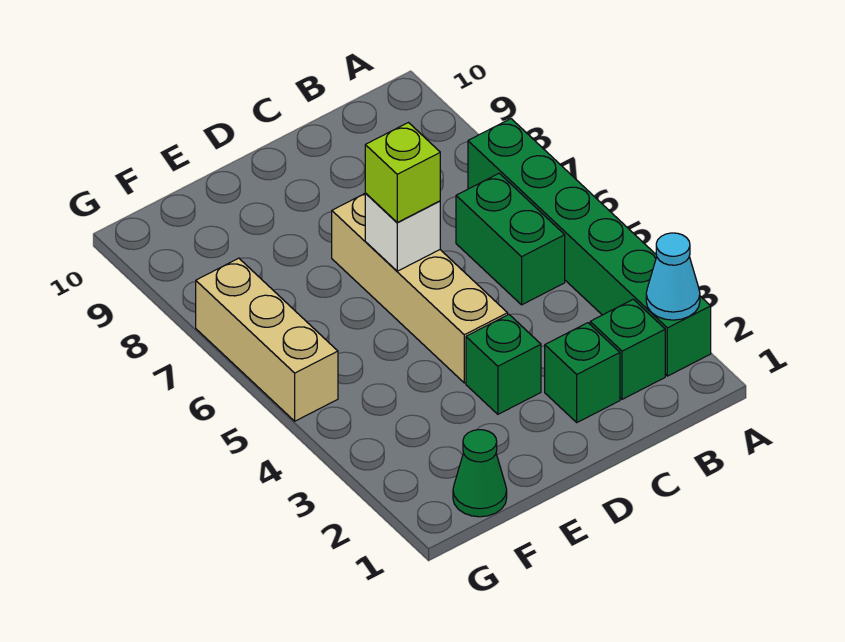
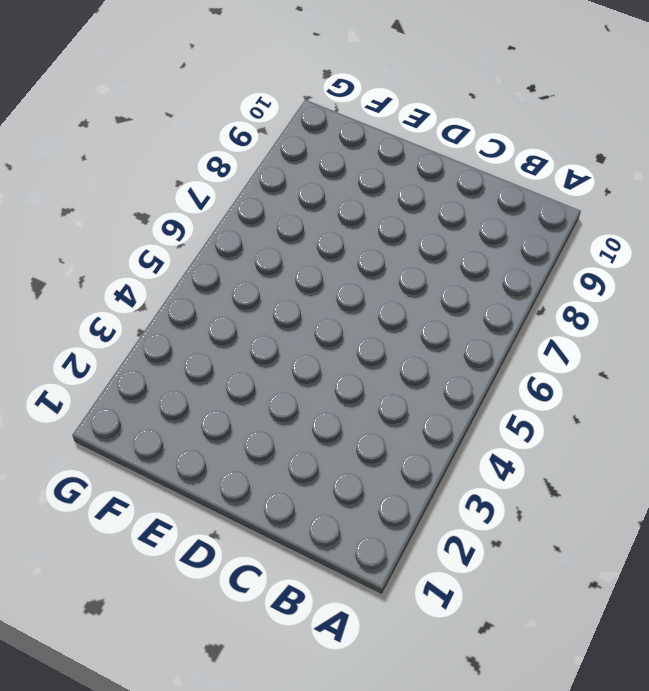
none -> green brick A2:A7 level 1
none -> green brick B2 level 1

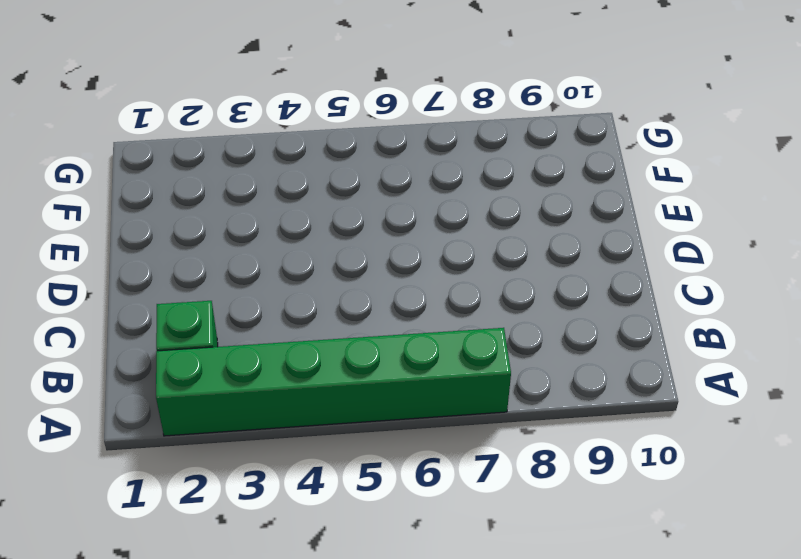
none -> green brick B5:B6 level 1
none -> green brick C2 level 1

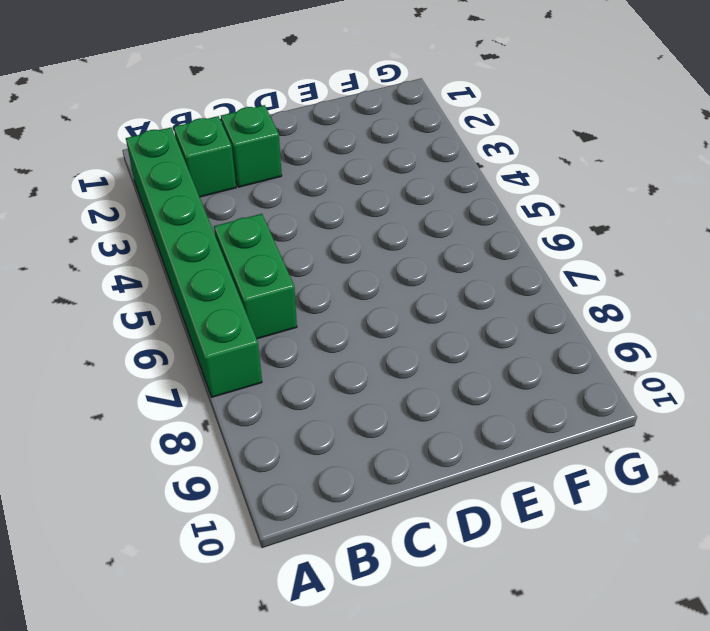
none -> green brick D3 level 1
none -> tan brick D4:D7 level 1

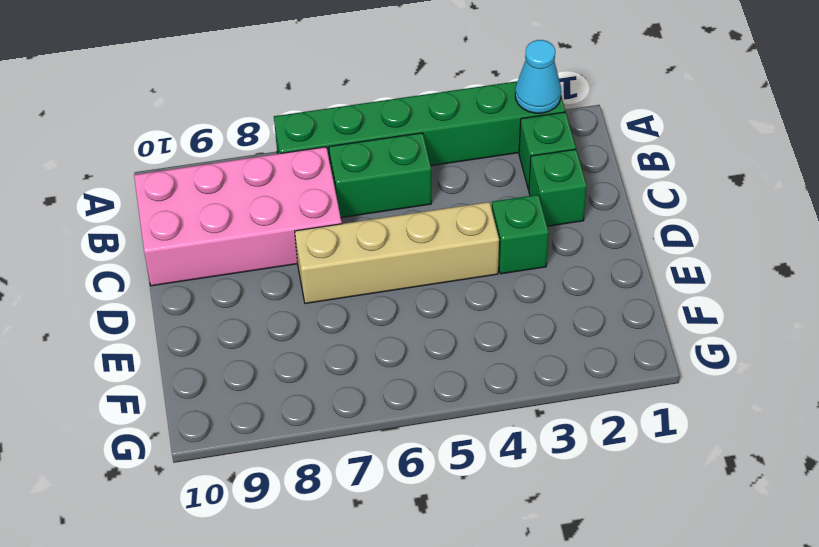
pink brick B7:C10 level 1 -> none
none -> green cone F1 level 1
none -> tan brick G5:G7 level 1

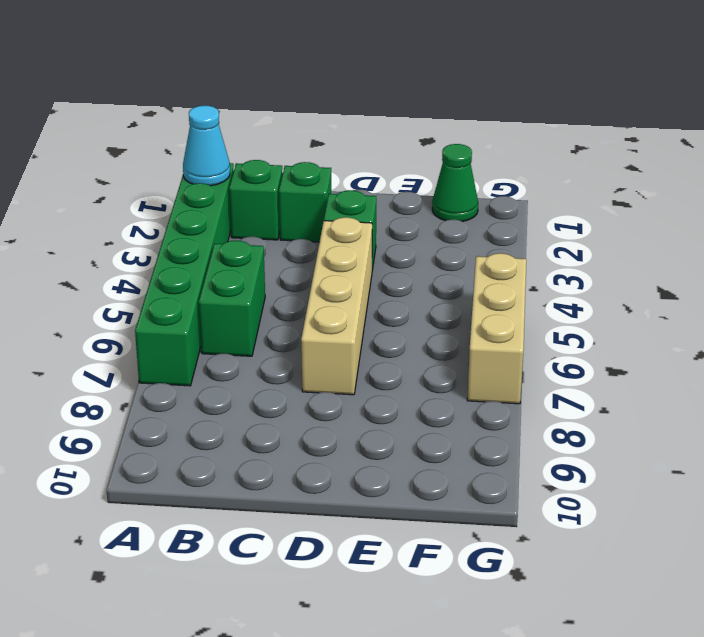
none -> white brick D6 level 2
none -> lime brick D6 level 3

